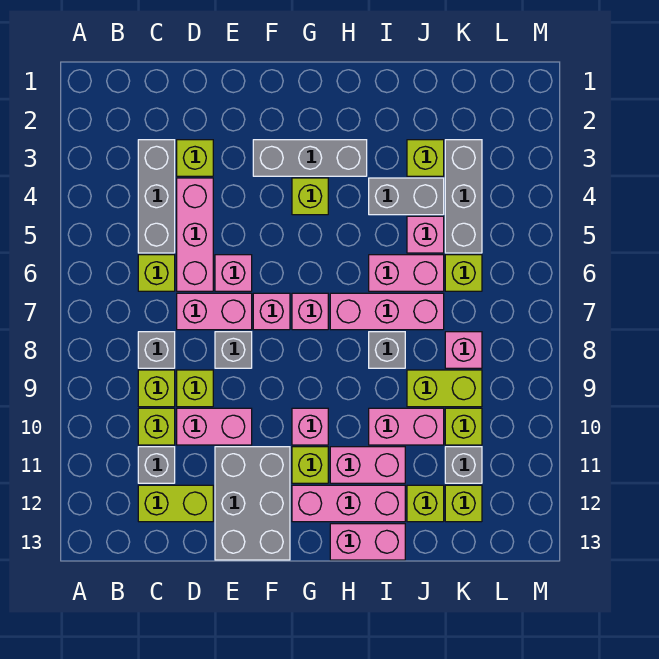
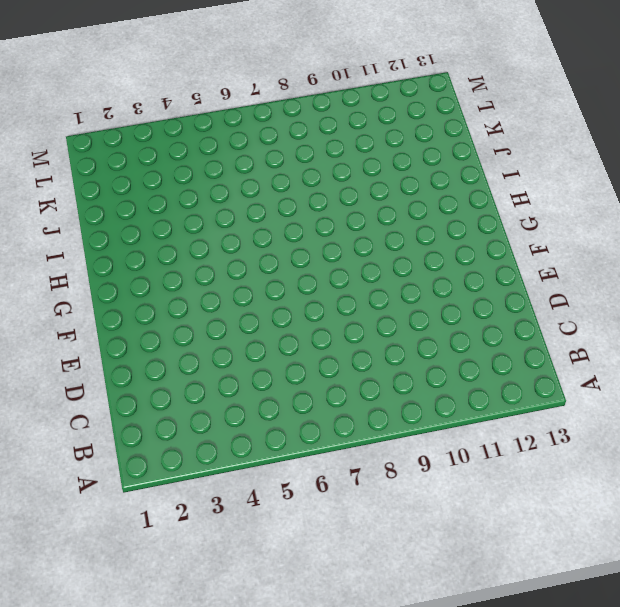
none -> grey brick C3:C5 level 1
none -> lime brick C6 level 1
none -> grey brick C8 level 1
none -> lime brick C9 level 1

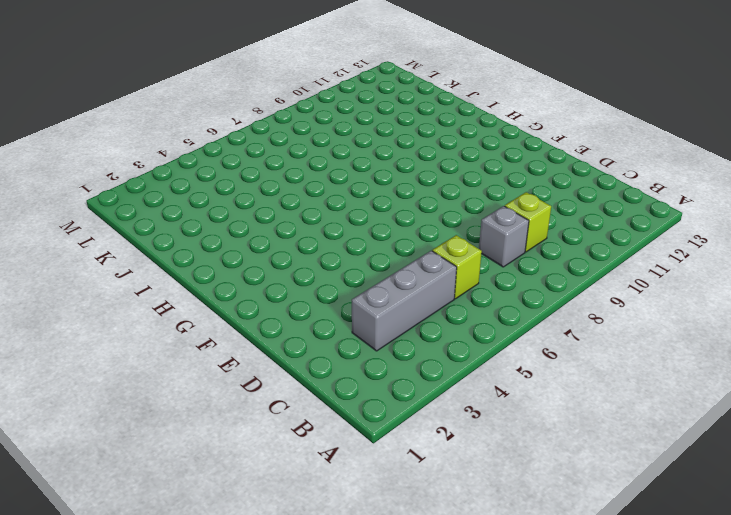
none -> lime brick C10 level 1
none -> grey brick C11 level 1
none -> lime brick C12:D12 level 1
none -> lime brick D3 level 1

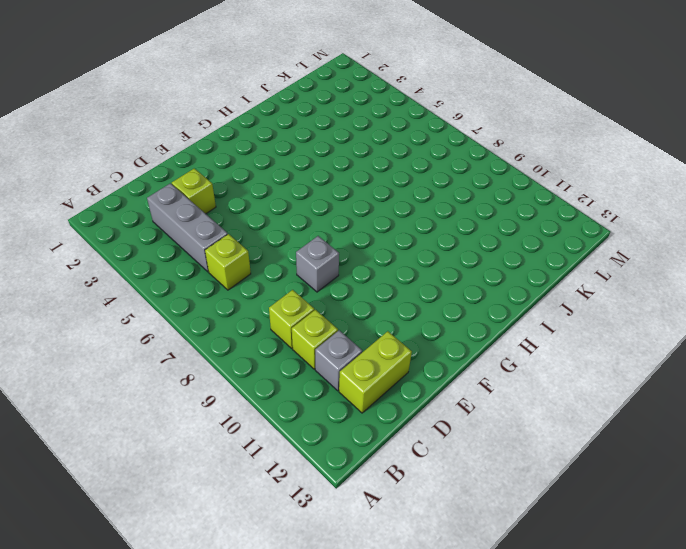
none -> grey brick C8 level 1
none -> pink brick D4:D6 level 1
none -> pink brick D7:E7 level 1
none -> lime brick D9 level 1

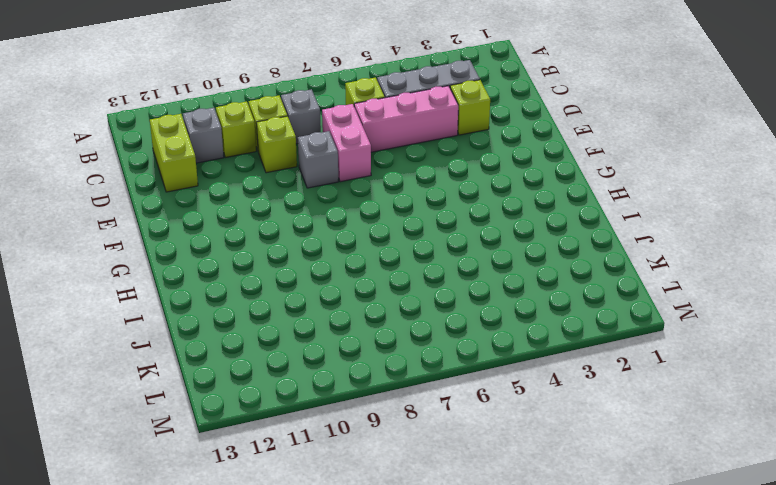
none -> pink brick D10:E10 level 1
none -> pink brick E6 level 1
none -> grey brick E11:F13 level 1
none -> grey brick F3:H3 level 1

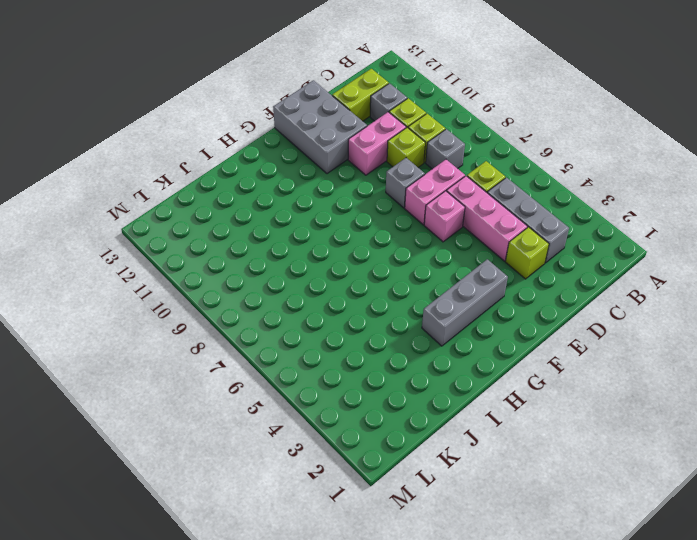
none -> pink brick F7 level 1
none -> lime brick G4 level 1
none -> pink brick G7 level 1
none -> pink brick G10 level 1

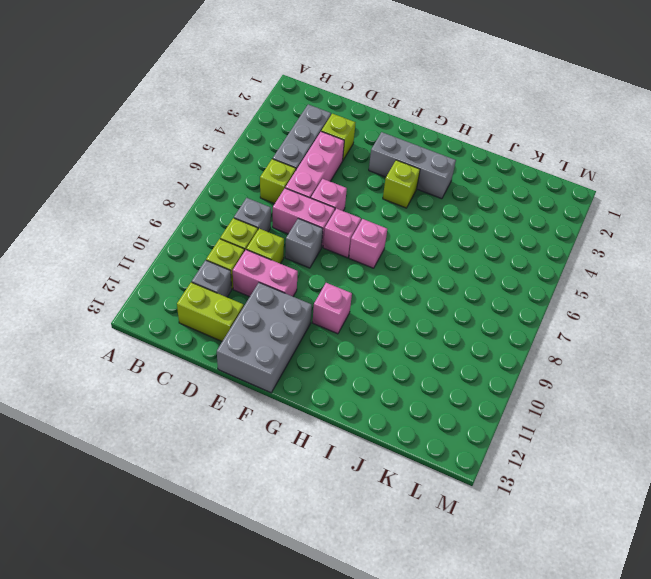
none -> lime brick G11 level 1
none -> pink brick G12:I12 level 1
none -> pink brick H7:J7 level 1
none -> pink brick H11:I11 level 1

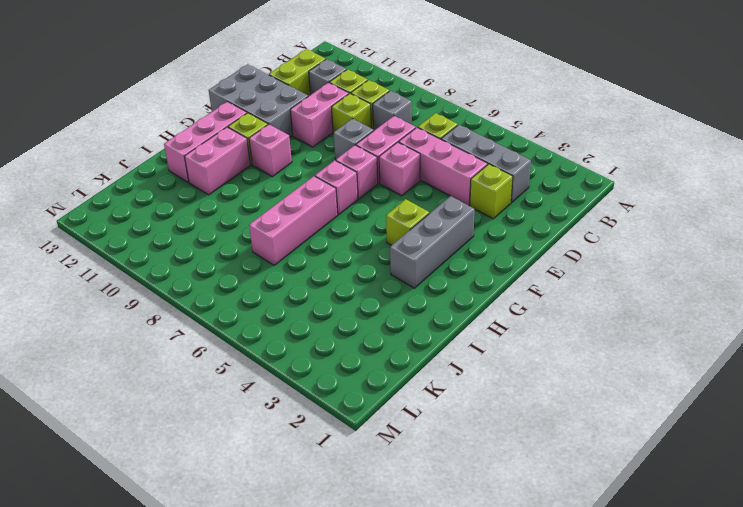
none -> pink brick H13:I13 level 1
none -> grey brick I4:J4 level 1
none -> pink brick I6:J6 level 1
none -> grey brick I8 level 1

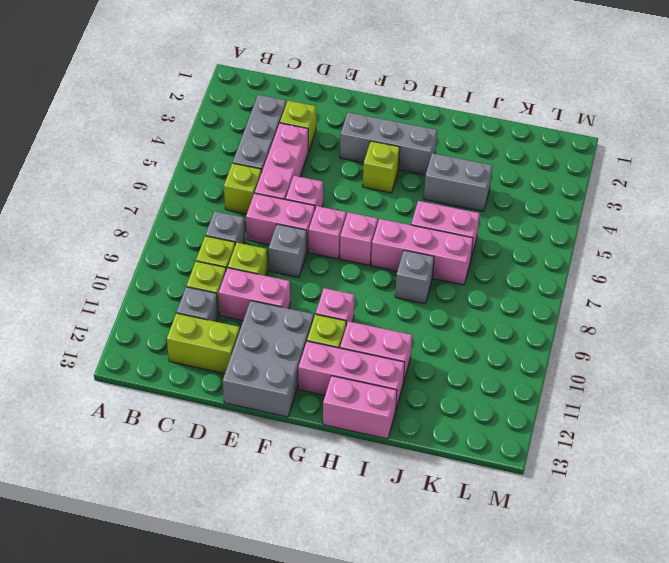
none -> pink brick I10:J10 level 1
none -> lime brick J3 level 1
none -> pink brick J5 level 1
none -> lime brick J9:K9 level 1

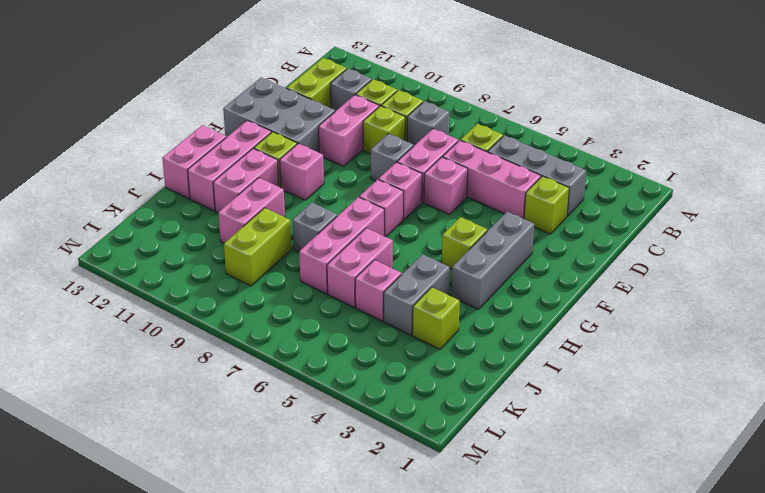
none -> lime brick J12 level 1
none -> grey brick K3:K5 level 1
none -> lime brick K6 level 1
none -> pink brick K8 level 1

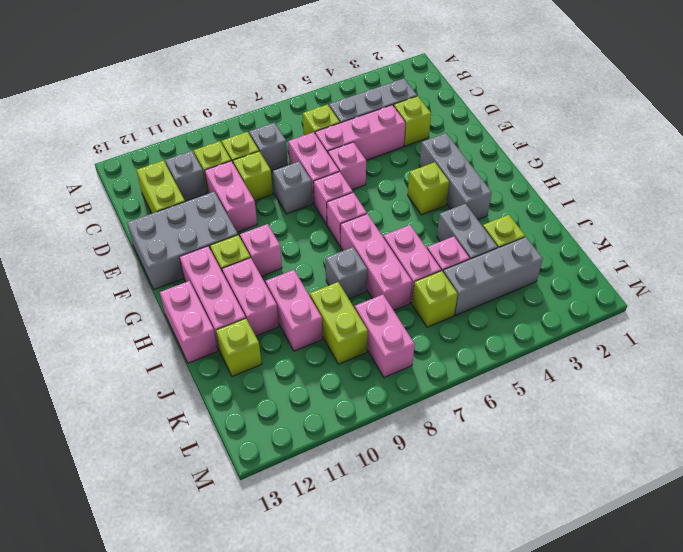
pink brick K8:L8 level 1 -> pink brick K8 level 1
none -> lime brick K10 level 1
none -> grey brick K11 level 1
none -> lime brick K12 level 1

